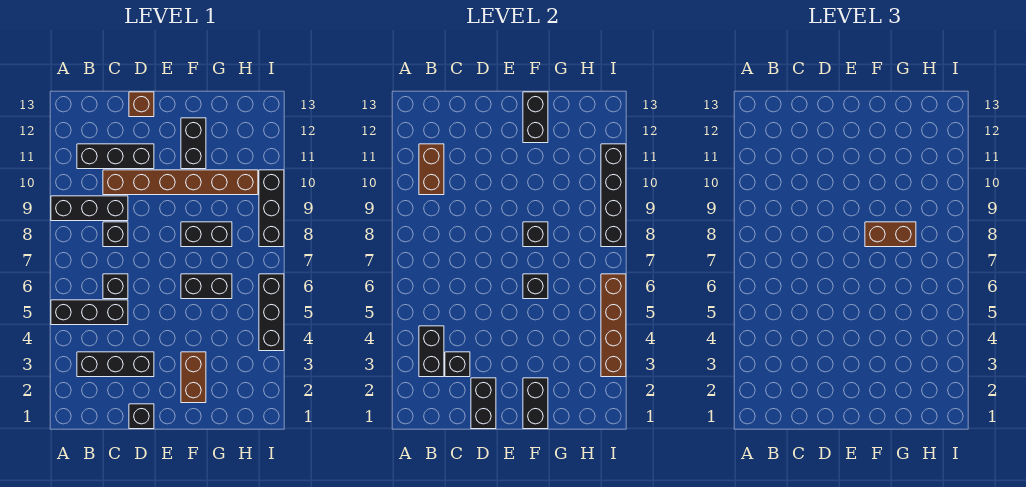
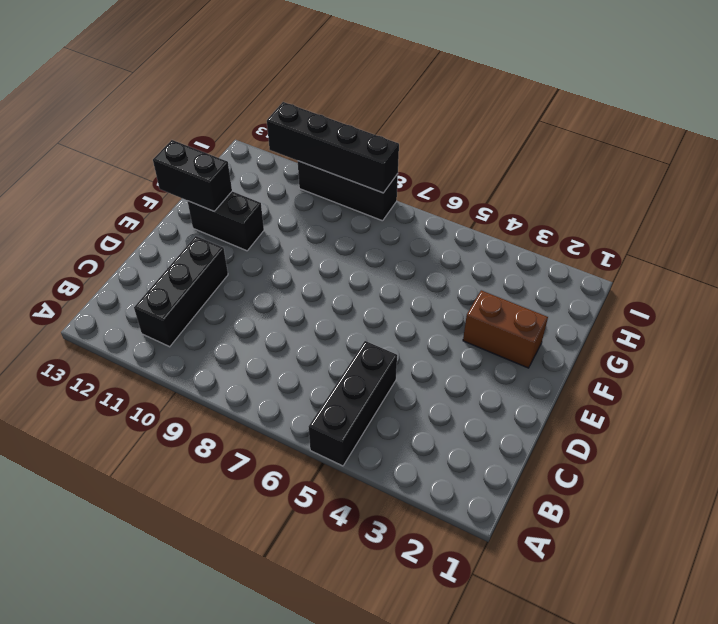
none -> black brick A9:C9 level 1
none -> black brick B3:D3 level 1
none -> black brick C6 level 1

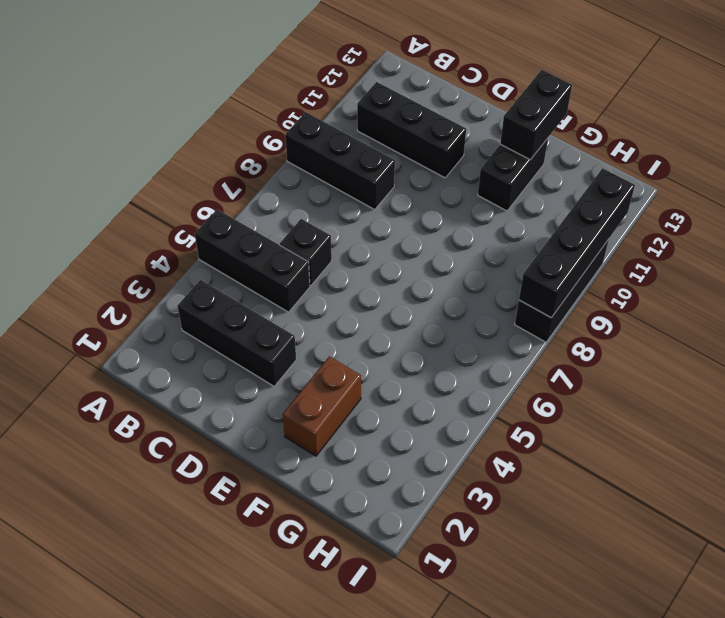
none -> black brick C8 level 1
none -> brown brick C10:H10 level 1
none -> black brick D1 level 1

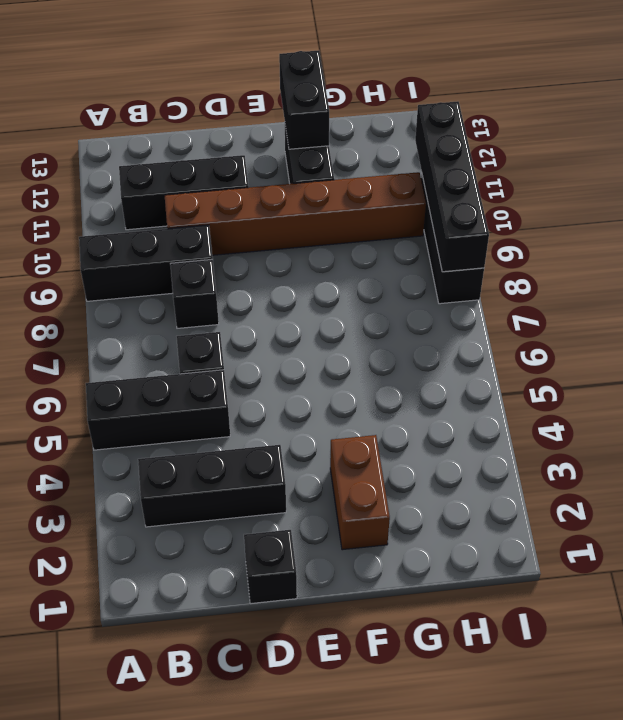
none -> brown brick D13 level 1
none -> black brick F6:G6 level 1
none -> black brick F8:G8 level 1

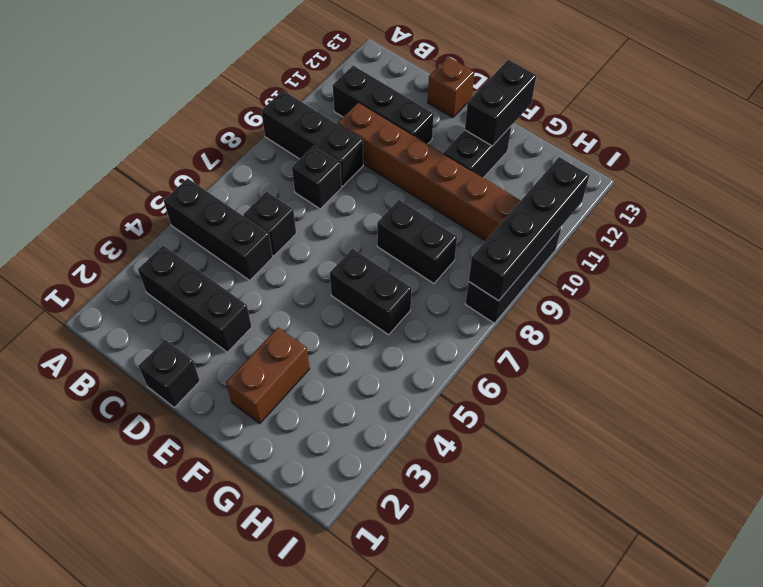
none -> black brick I4:I6 level 1
none -> black brick B3:B4 level 2
none -> brown brick B10:B11 level 2

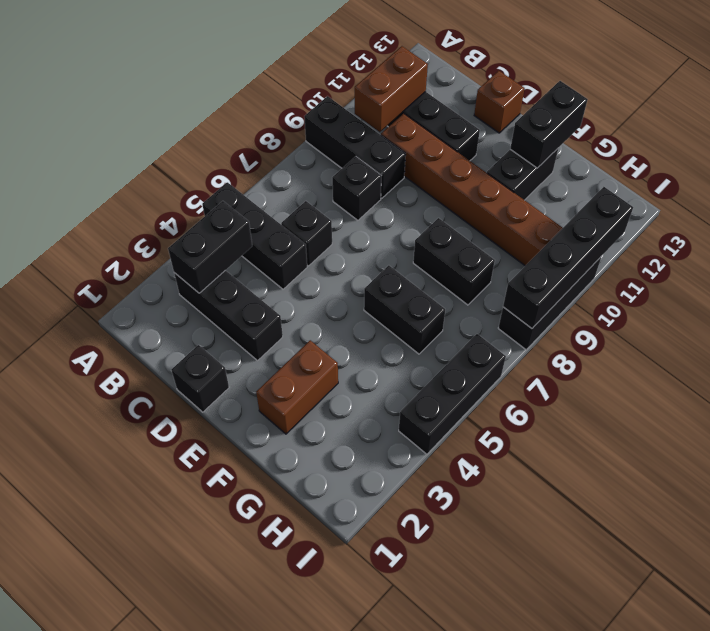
none -> black brick C3 level 2
none -> black brick D1:D2 level 2
none -> black brick F1:F2 level 2

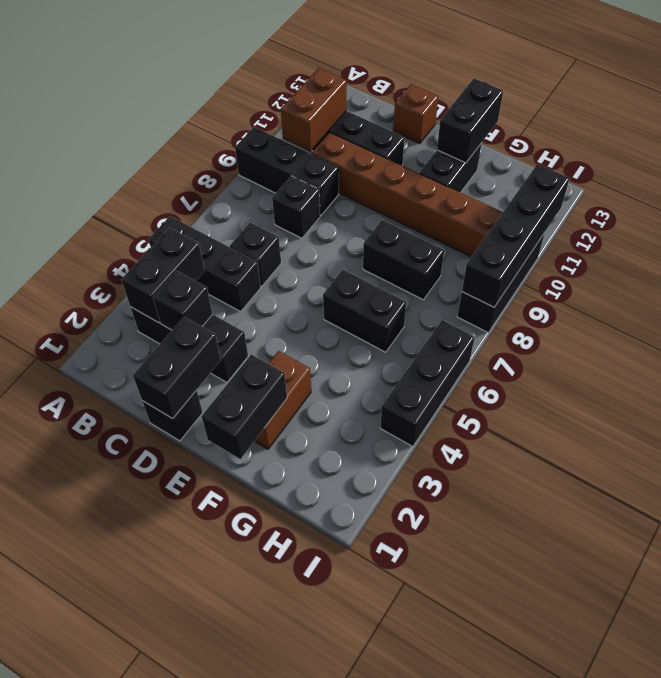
none -> black brick F6 level 2
none -> black brick F8 level 2
none -> brown brick I3:I6 level 2

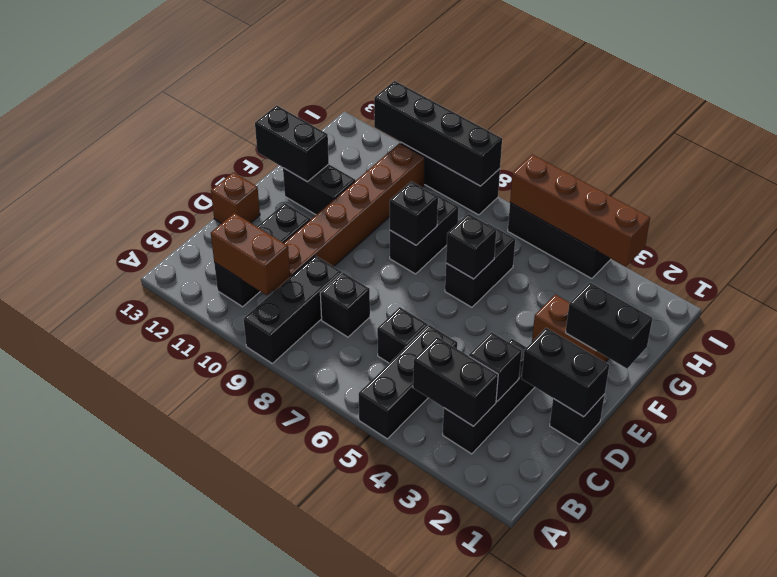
none -> brown brick F8:G8 level 3

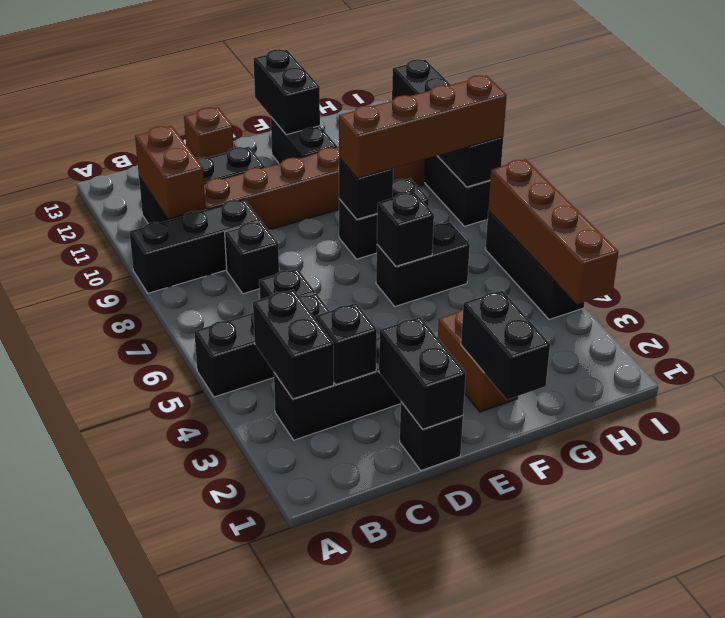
brown brick F8:I8 level 3 -> brown brick F8:G8 level 3

